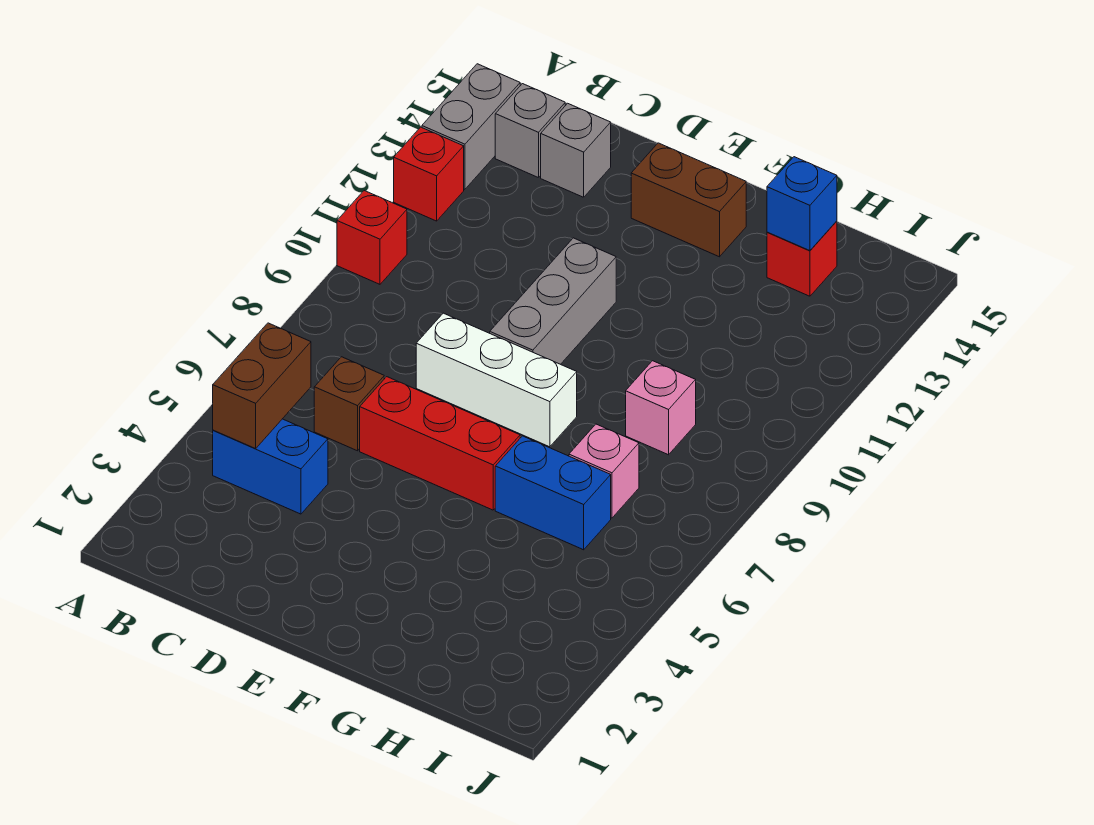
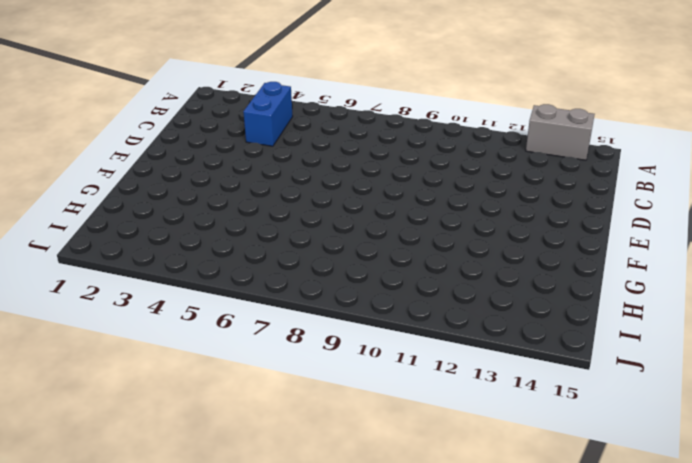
none -> red brick A10 level 1
none -> red brick A12 level 1
none -> grey brick B14 level 1

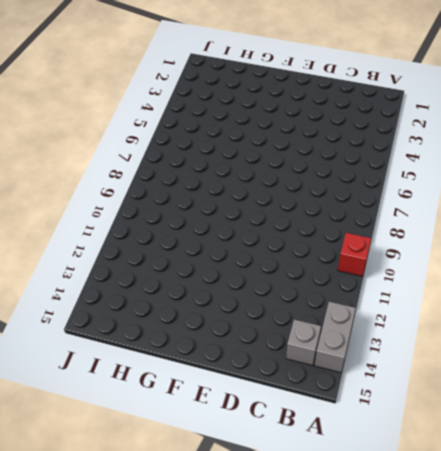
none -> red brick A12 level 1
none -> blue brick B4:C4 level 1
none -> brown brick C6 level 1

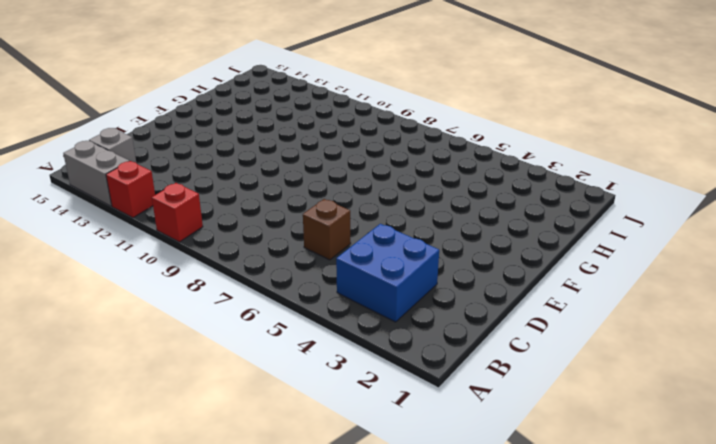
blue brick B3:C4 level 1 -> blue brick B4:C4 level 1
none -> grey brick C14 level 1
none -> red brick D6:F6 level 1
none -> white brick D8:F8 level 1

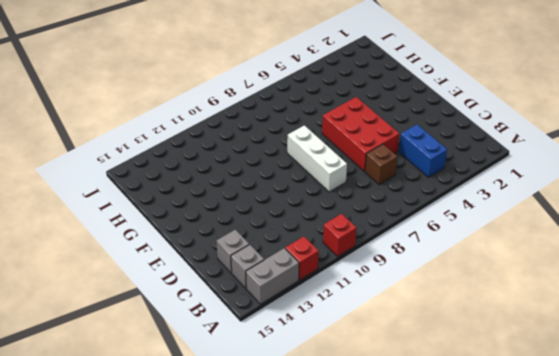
red brick D5:F6 level 1 -> red brick D6:F6 level 1
none -> grey brick E9:E11 level 1
none -> brown brick E14:F14 level 1
none -> blue brick G6:H6 level 1

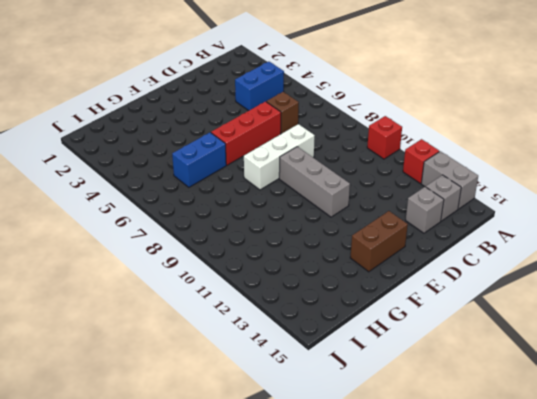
none -> pink brick H7 level 1
none -> pink brick H9 level 1
none -> red brick H14 level 1

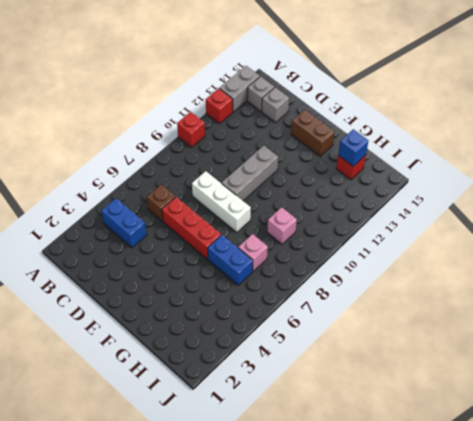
none -> brown brick B4:B5 level 2

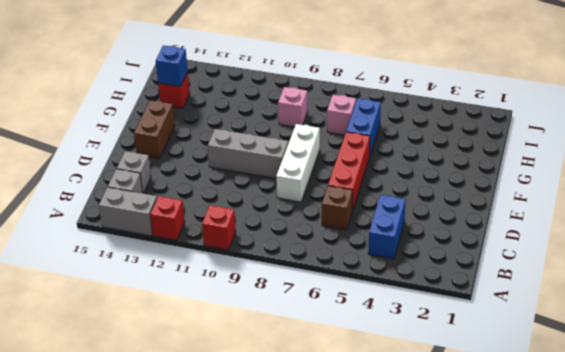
none -> brown brick B4:B5 level 2

